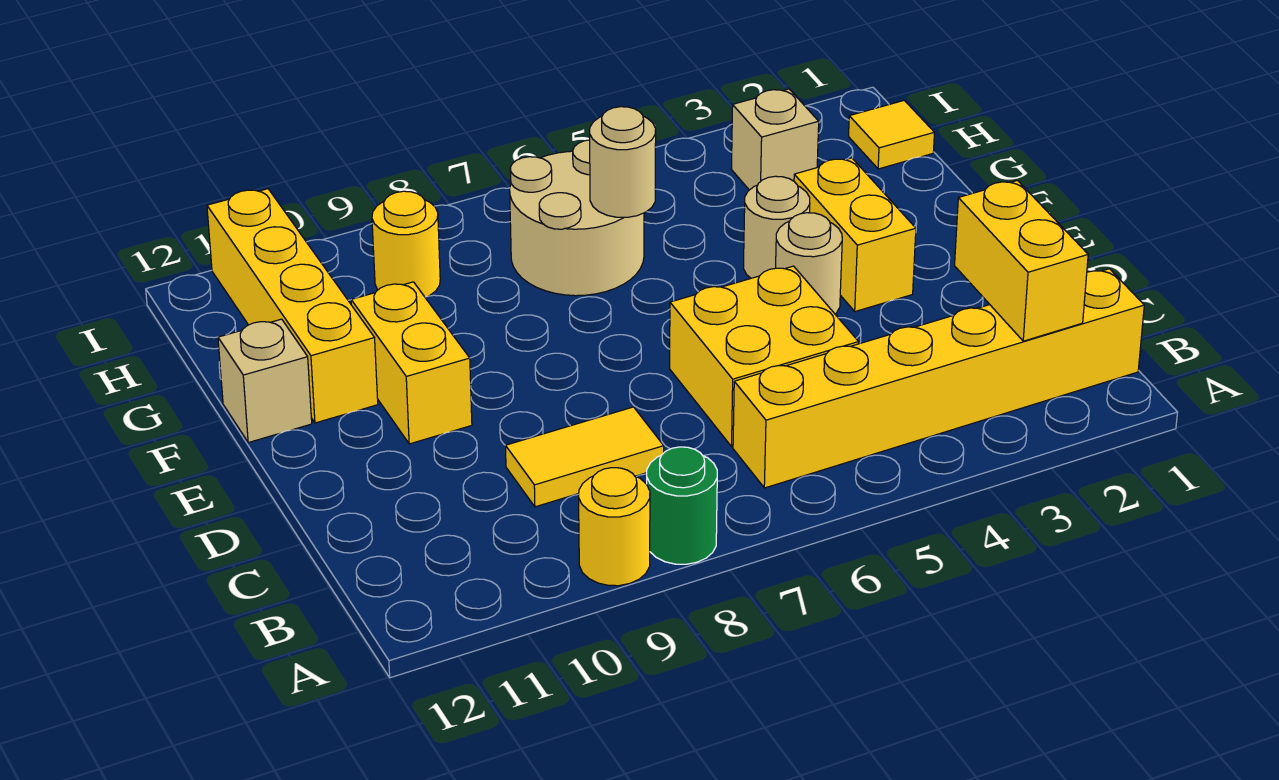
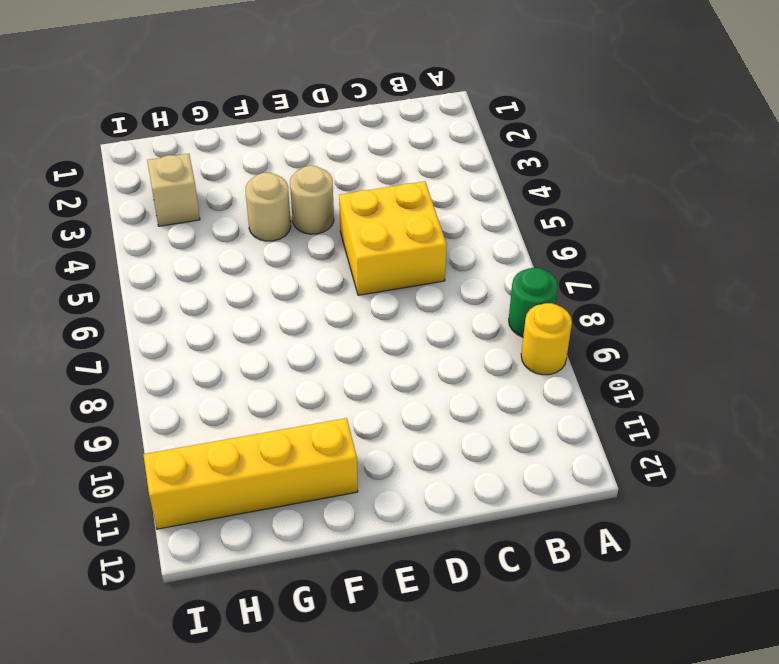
none -> yellow brick B1:B6 level 1
none -> yellow tile C8:C9 level 1
none -> yellow brick E3:F3 level 1

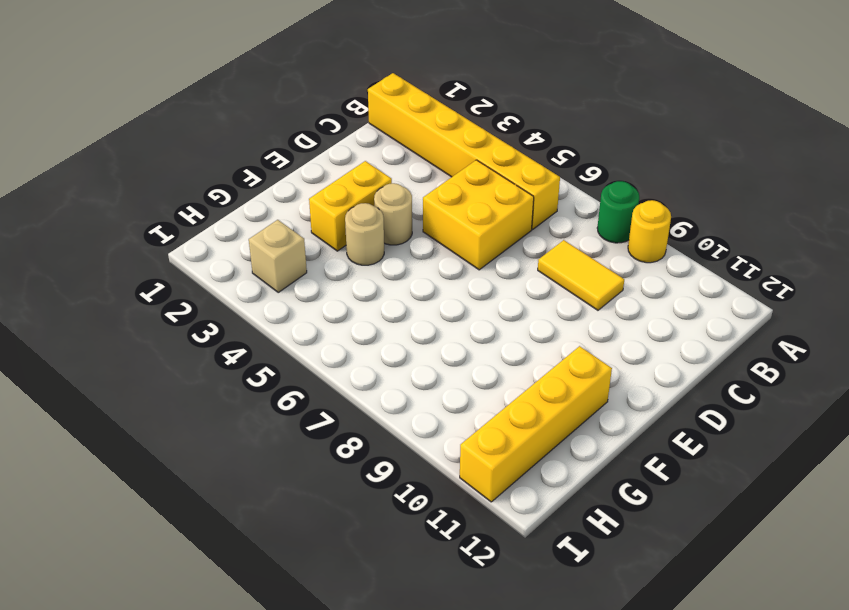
none -> yellow brick E10:F10 level 1
none -> tan brick F12 level 1
none -> tan round brick G6:H7 level 1

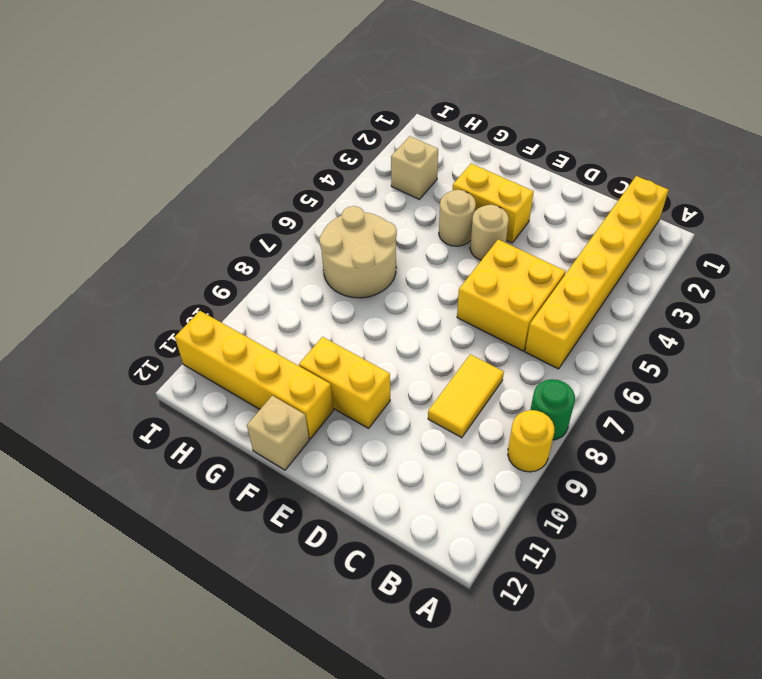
none -> yellow tile H1 level 1
none -> yellow round brick H9 level 1
none -> yellow brick B2:C2 level 2

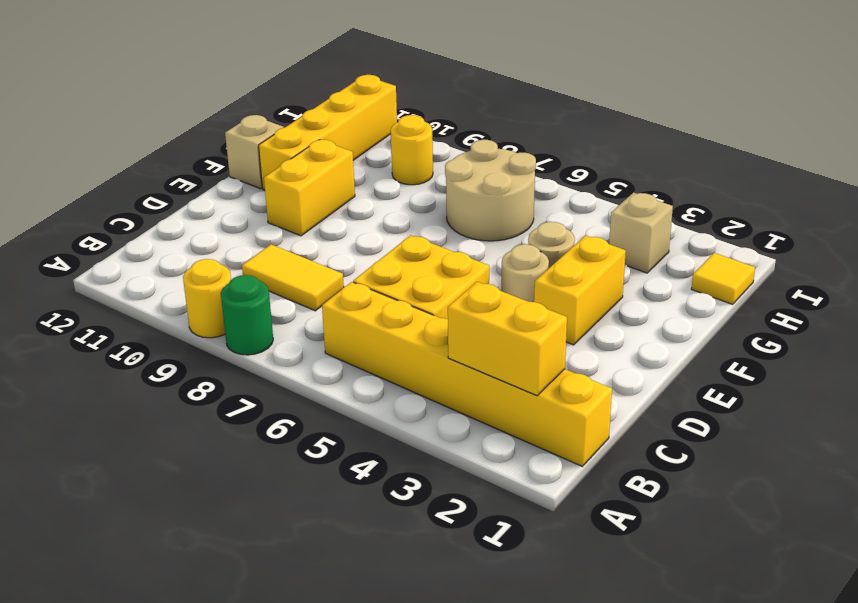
yellow brick B2:B3 level 2 -> yellow brick B2:C2 level 2
none -> tan round brick G6 level 2

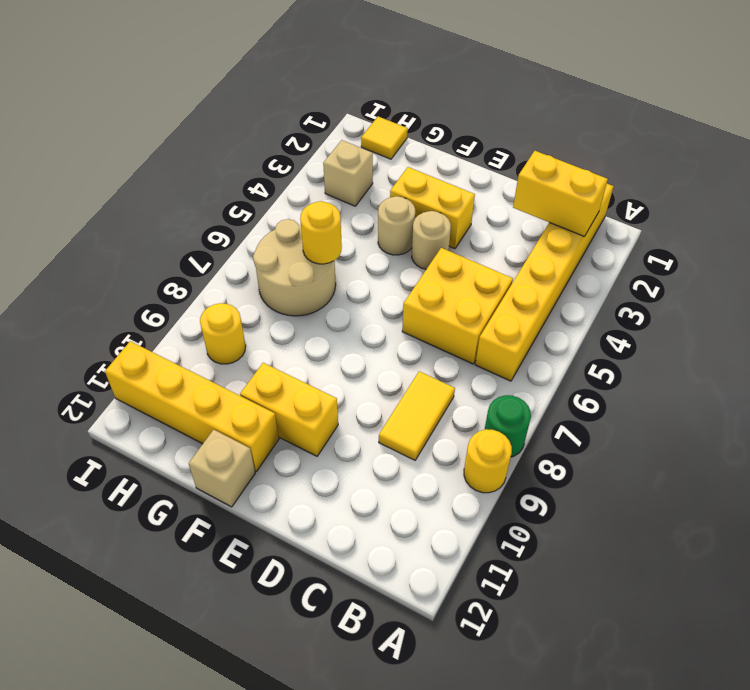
yellow round brick G6 level 2 -> tan round brick G6 level 2

